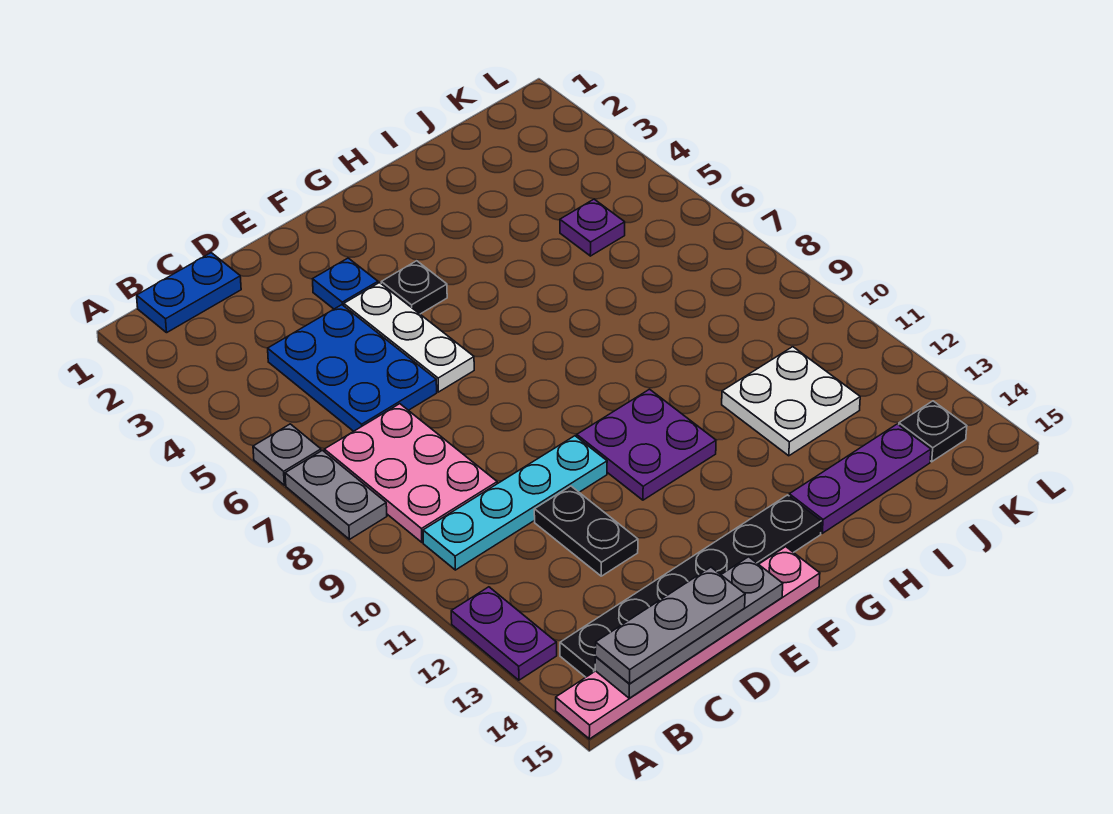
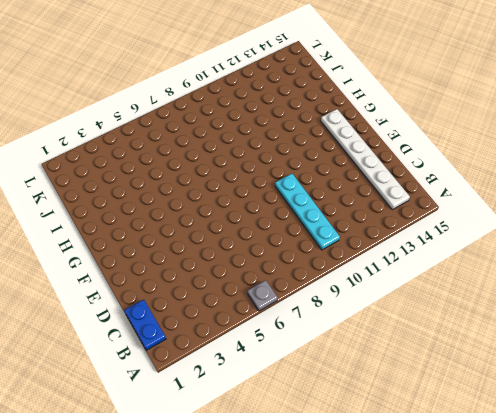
white plate B14:G14 level 1 -> black plate B14:G14 level 1
none -> grey plate A7:A8 level 1
none -> purple plate A12:A13 level 1
none -> pink plate A15:F15 level 1

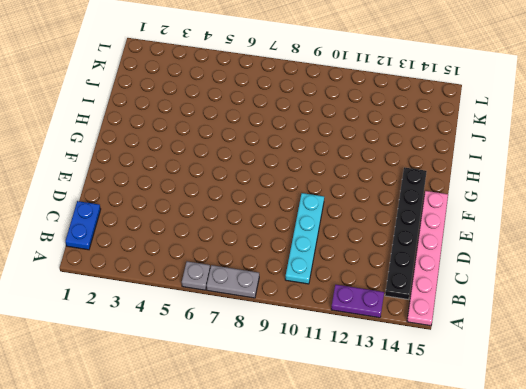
none -> pink plate B7:C9 level 1
none -> blue plate C4:D6 level 1
none -> black plate D11:D12 level 1

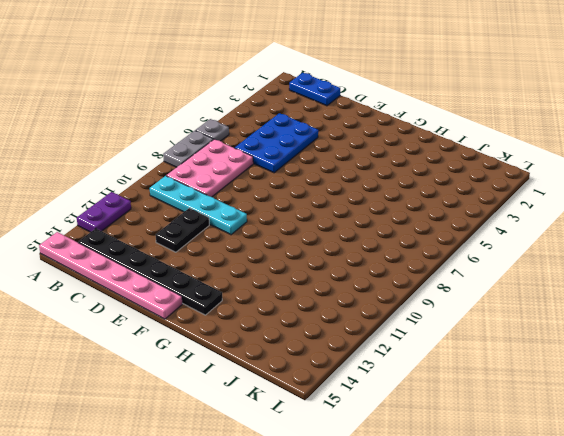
none -> blue plate E3 level 1
none -> white plate E4:E6 level 1
none -> black plate F4 level 1

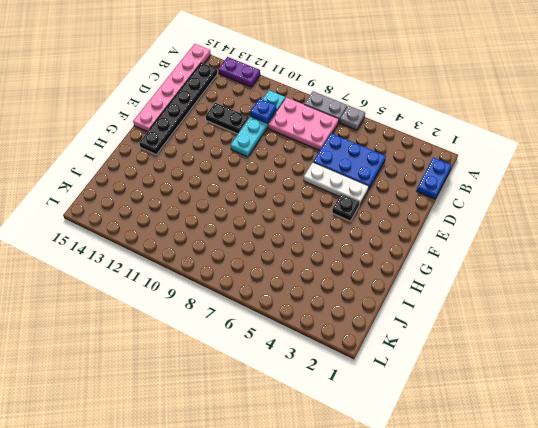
blue plate C10 level 2 -> blue plate E3 level 1
none -> purple plate F10:G11 level 1
none -> purple plate H14:J14 level 1
none -> white plate I11:J12 level 1

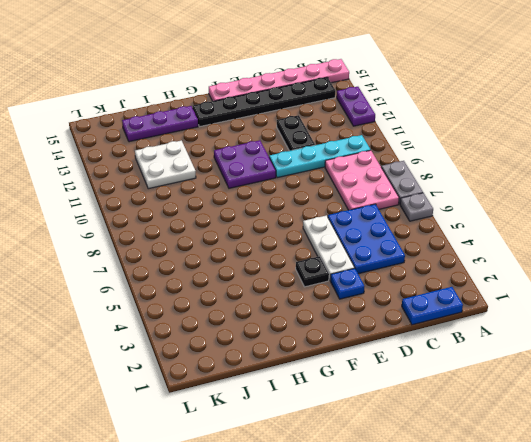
none -> purple plate J5 level 1
none -> black plate K14 level 1
none -> grey plate B15:E15 level 2

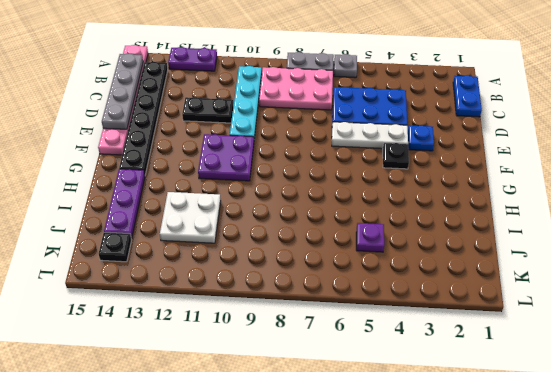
none -> grey plate B15:D15 level 3

